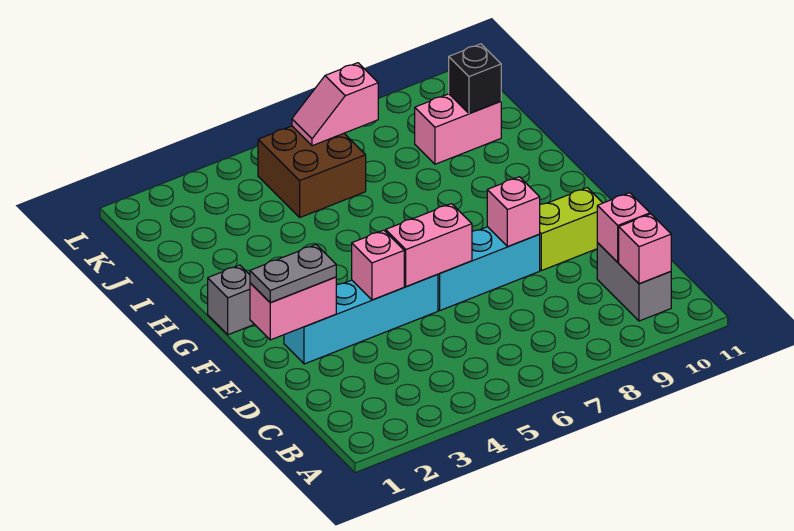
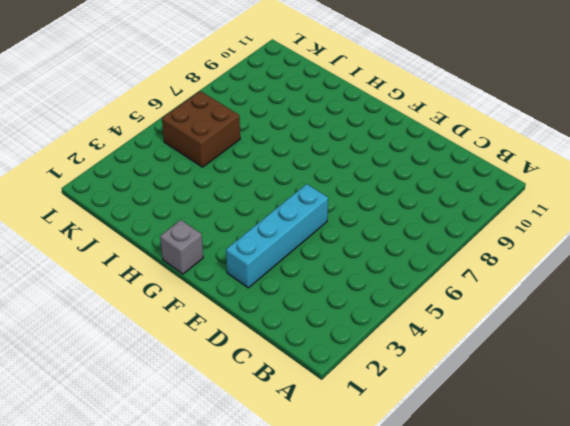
none -> grey brick B10:C10 level 1
none -> cyan brick E6:E8 level 1
none -> lime brick E9:E10 level 1

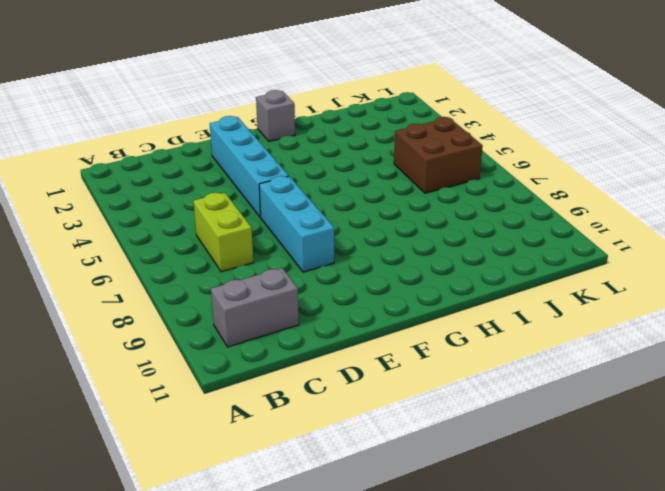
lime brick C6:C7 level 1 -> lime brick E9:E10 level 1
none -> pink brick J9:J10 level 1
none -> pink brick B10 level 2
none -> pink brick C10 level 2

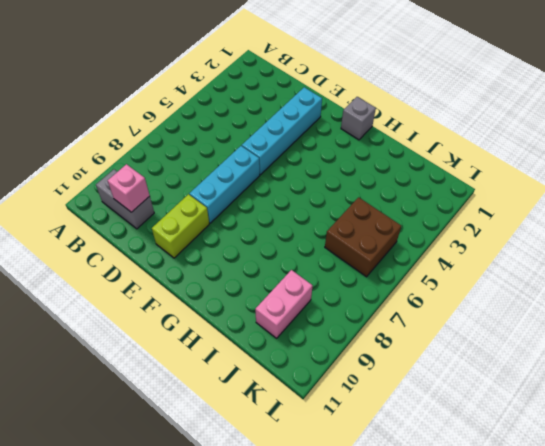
none -> pink brick B10 level 2
none -> pink brick E1:E2 level 2
none -> pink brick E4 level 2

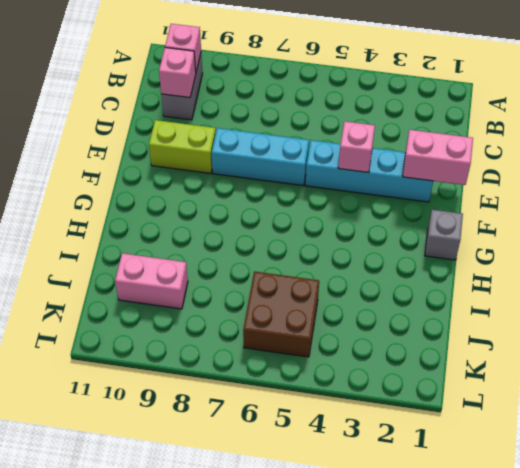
none -> pink brick E5:E6 level 2
none -> pink brick E8 level 2
none -> black brick J10 level 2

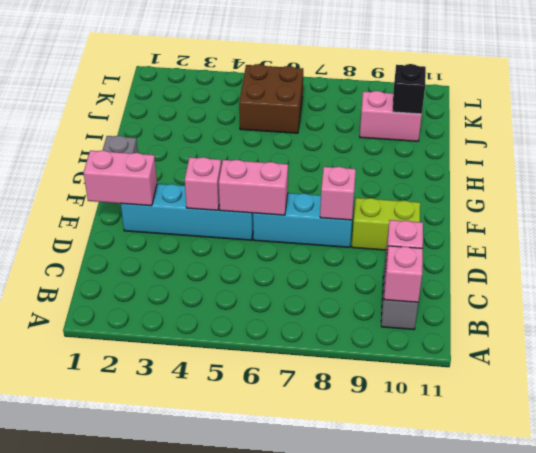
none -> pink slope K6:K7 level 2 top 7
none -> grey plate E1:E2 level 3

